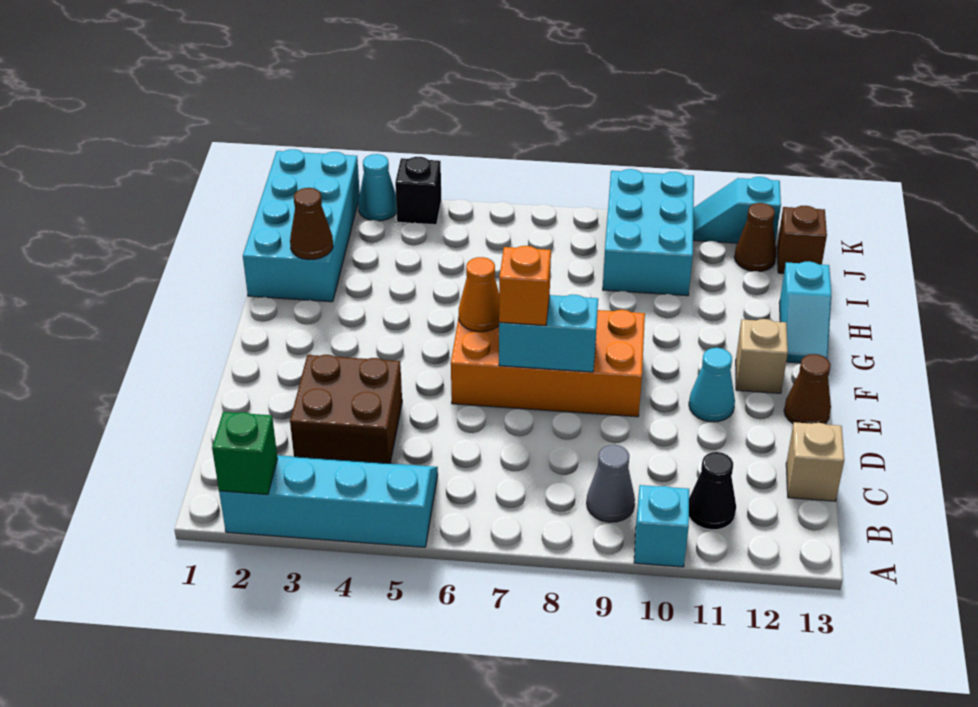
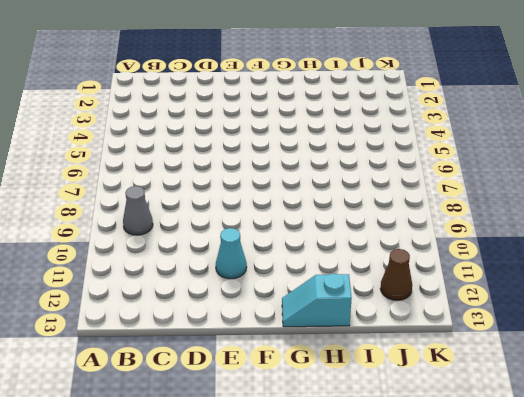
none -> cyan slope A2:B5 level 1 top A
none -> cyan brick A10 level 1
none -> black cone B11 level 1

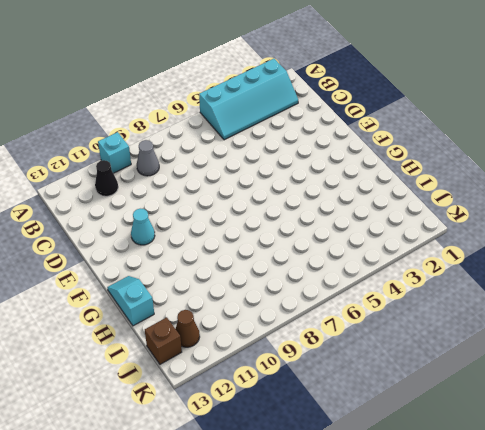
none -> brown brick C3:D4 level 1
none -> tan brick C13 level 1
none -> orange brick E6:F9 level 1

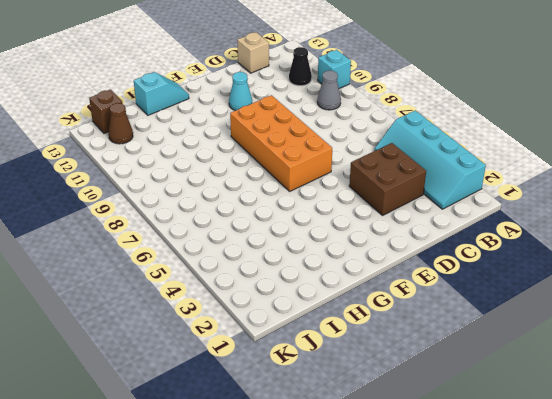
none -> brown cone E13 level 1
none -> tan brick F12 level 1
none -> cyan brick H1:K2 level 1

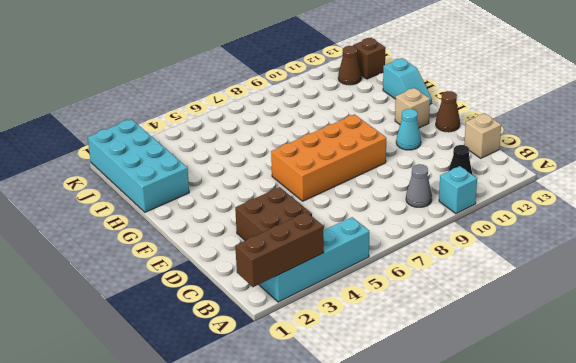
brown brick A1:A3 level 2 -> green brick A2 level 2
none -> cyan brick I9:K10 level 1
none -> cyan cone K3 level 1
none -> black brick K4 level 1

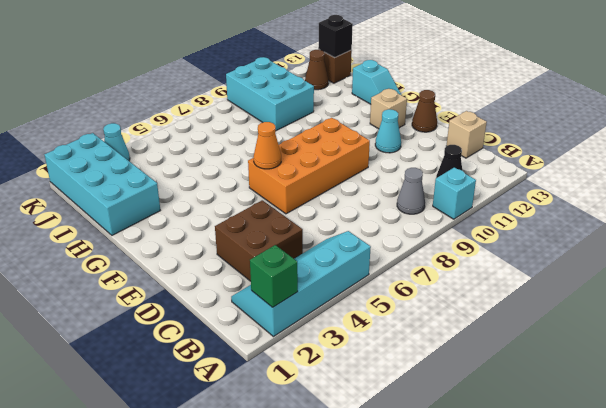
black brick J13 level 2 -> black brick K4 level 1
none -> cyan slope K11:K12 level 1 top 12
none -> cyan brick E7:E8 level 2
none -> brown cone H2 level 2

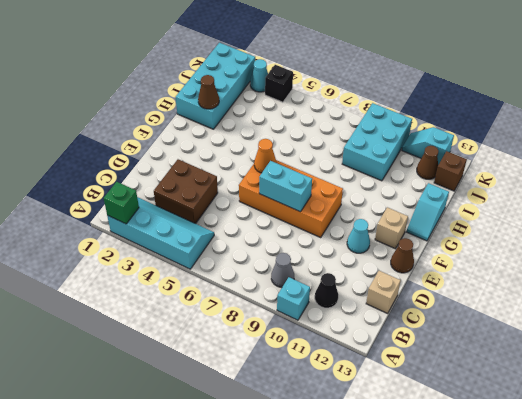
none -> orange brick E7 level 3

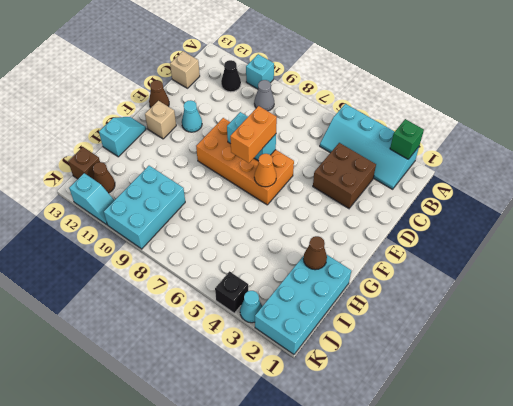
orange brick E7:F7 level 3 -> orange brick E7 level 3

